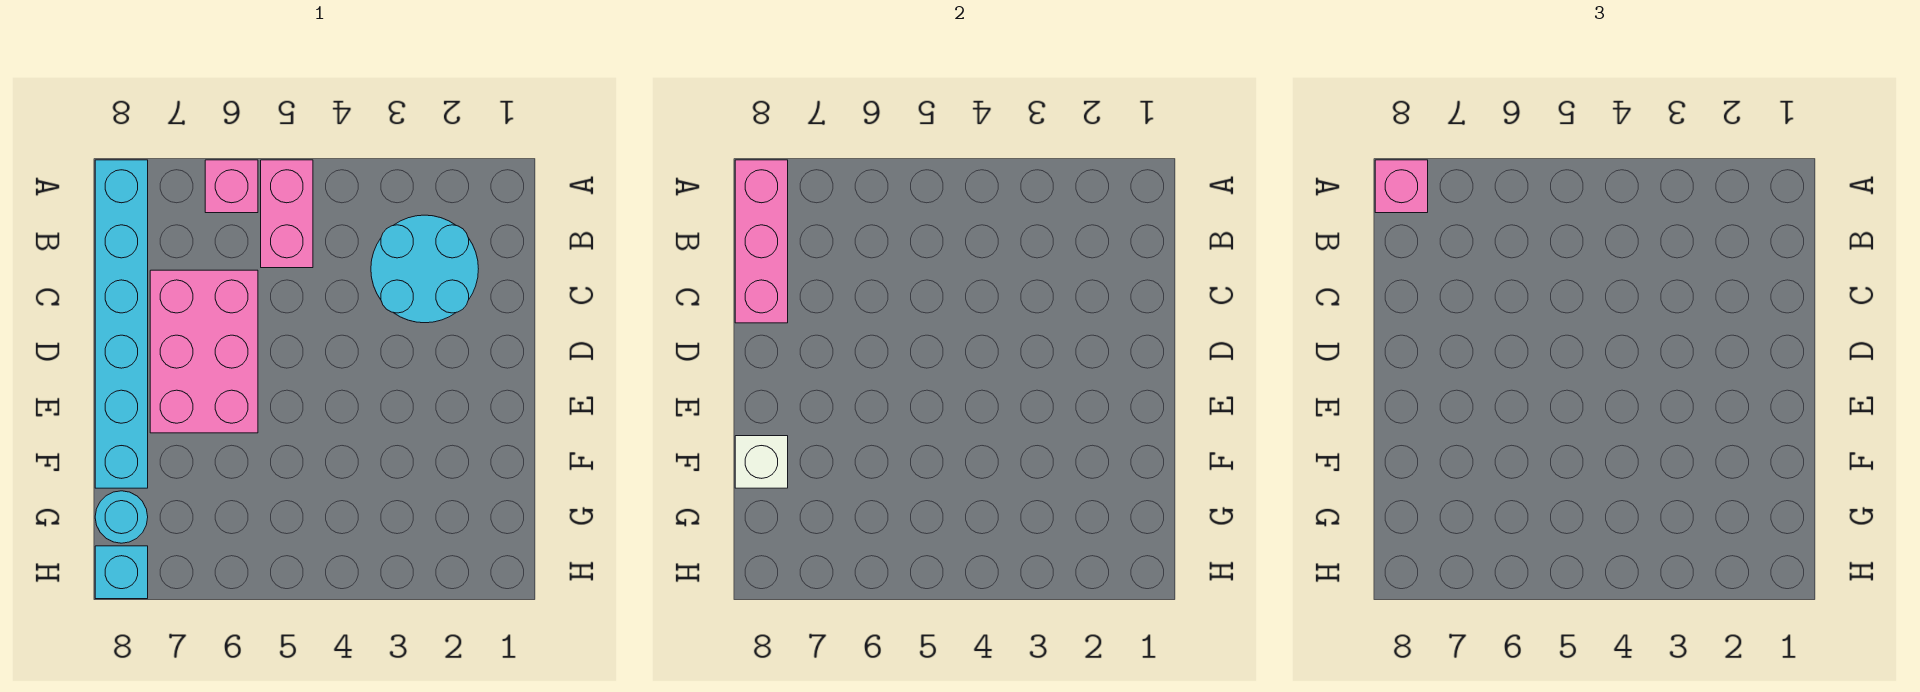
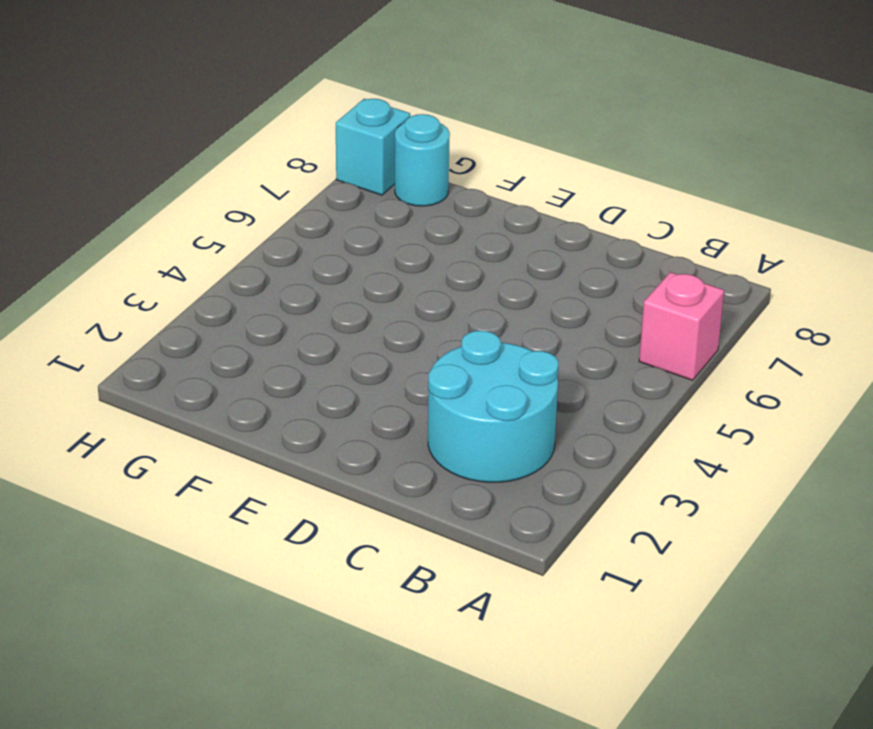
none -> pink brick A5:B5 level 1
none -> cyan brick A8:F8 level 1

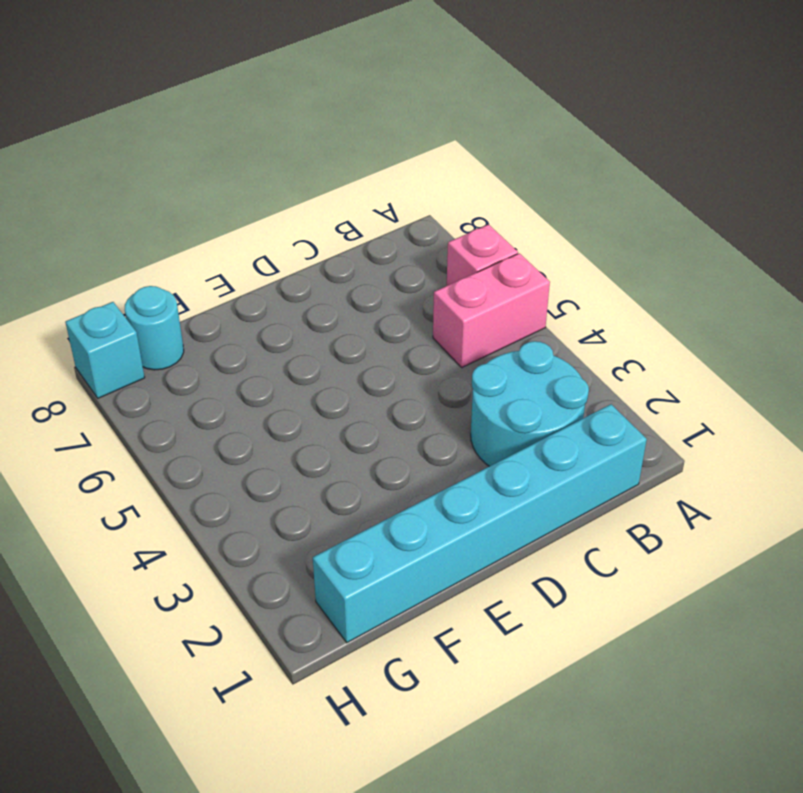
cyan brick B1:G1 level 1 -> cyan brick A8:F8 level 1
none -> pink brick C6:E7 level 1
none -> pink brick A8:C8 level 2

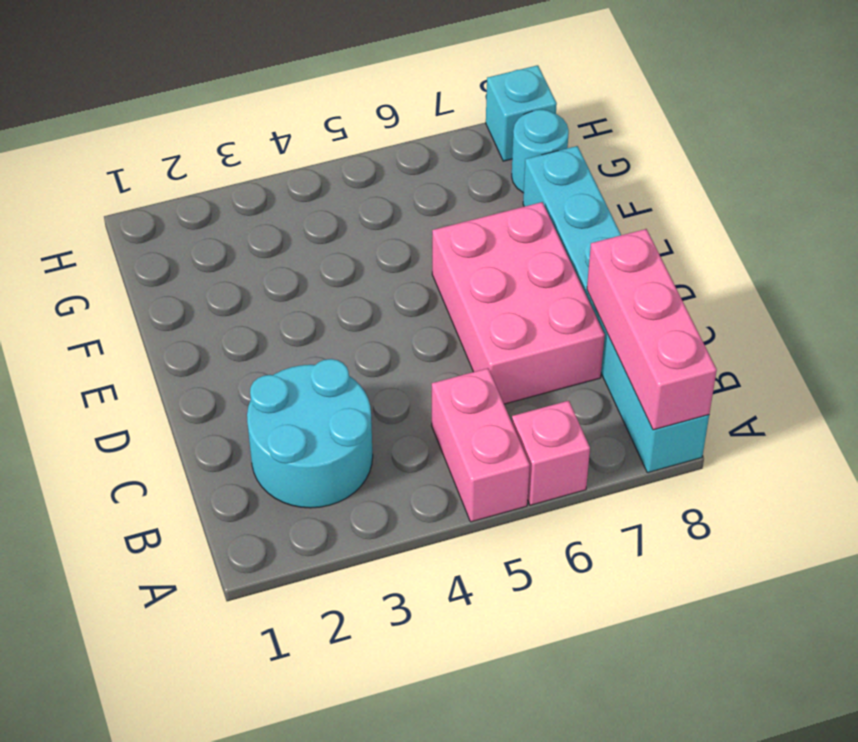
none -> white brick F8 level 2
none -> pink brick A8 level 3

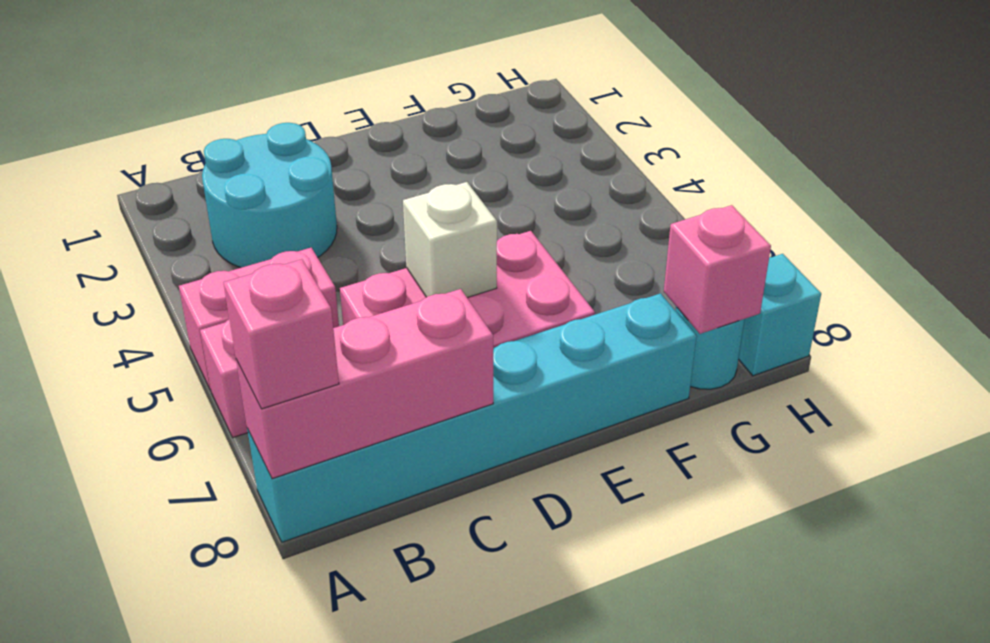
white brick D6 level 2 -> white brick F8 level 2
pink brick G8 level 2 -> none

